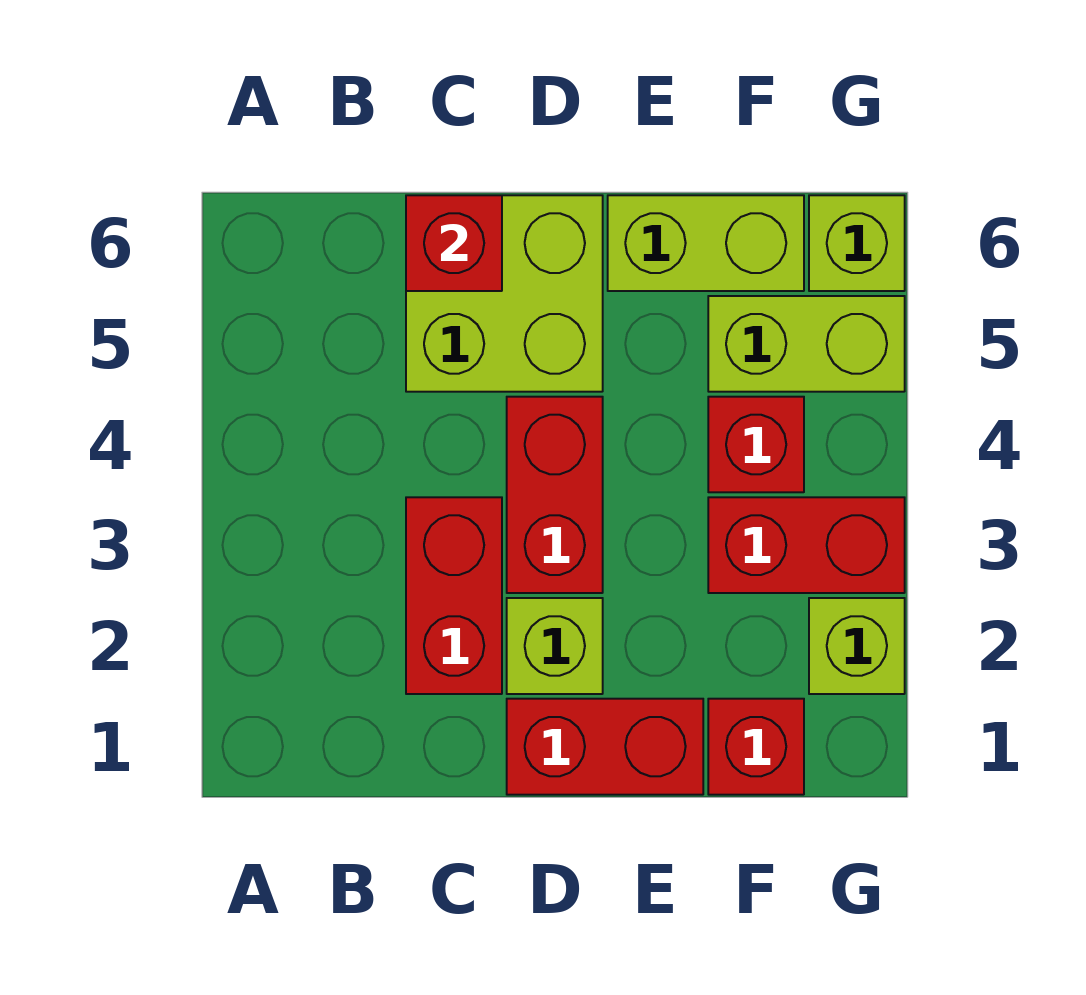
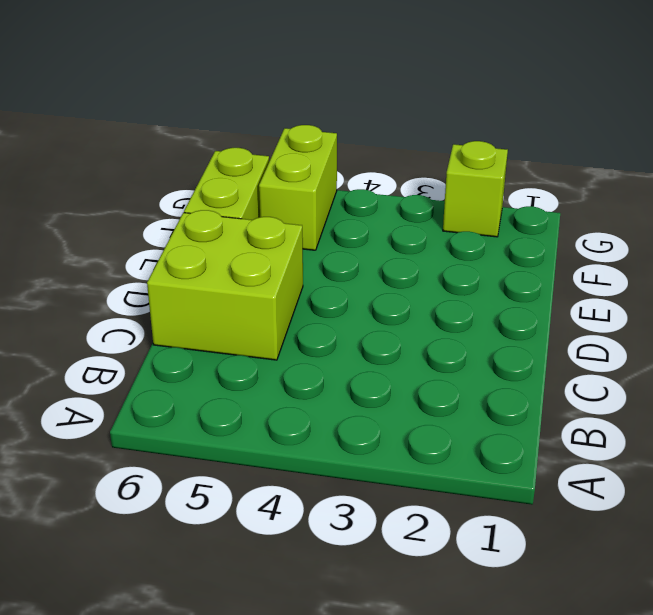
none -> red brick C2:C3 level 1
none -> red brick D1:E1 level 1
none -> lime brick D2 level 1

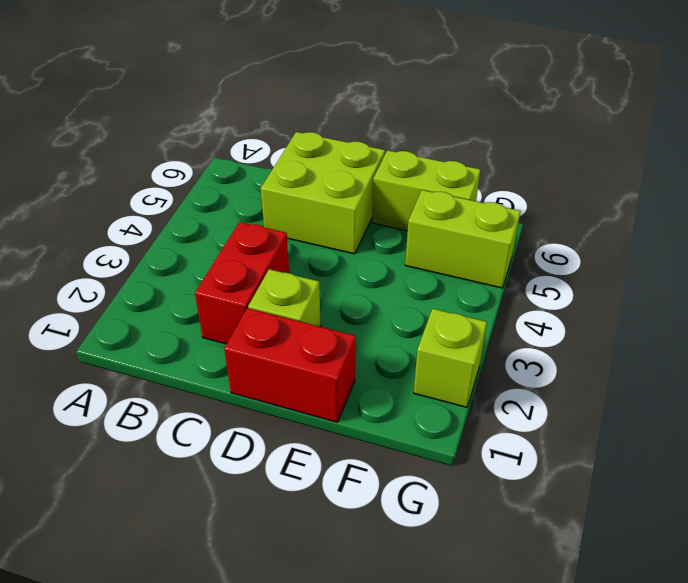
none -> red brick D3:D4 level 1
none -> red brick F1 level 1
none -> red brick F3:G3 level 1

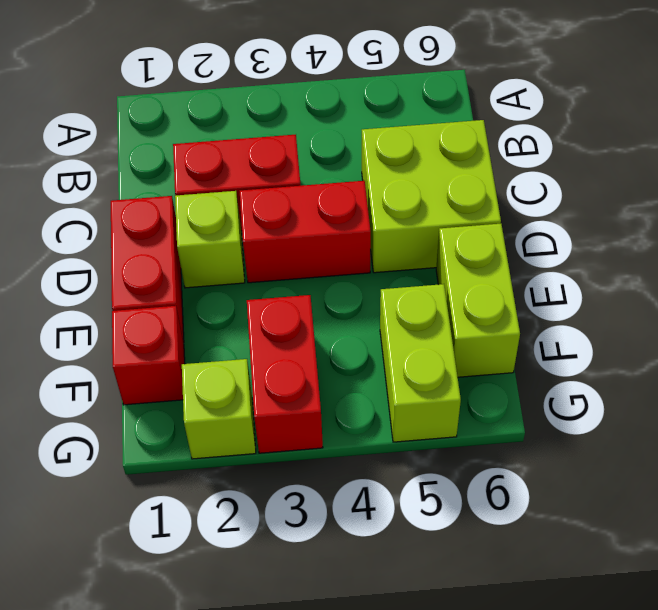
none -> red brick F4 level 1
none -> lime brick G6 level 1
none -> red brick C6 level 2

